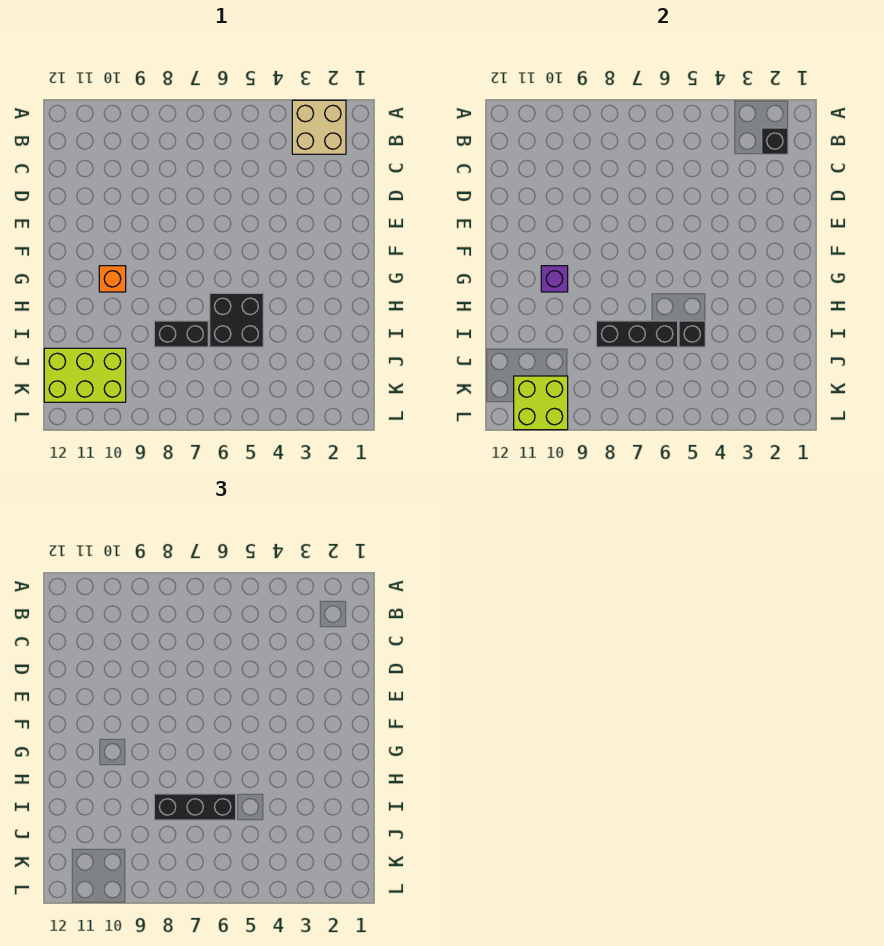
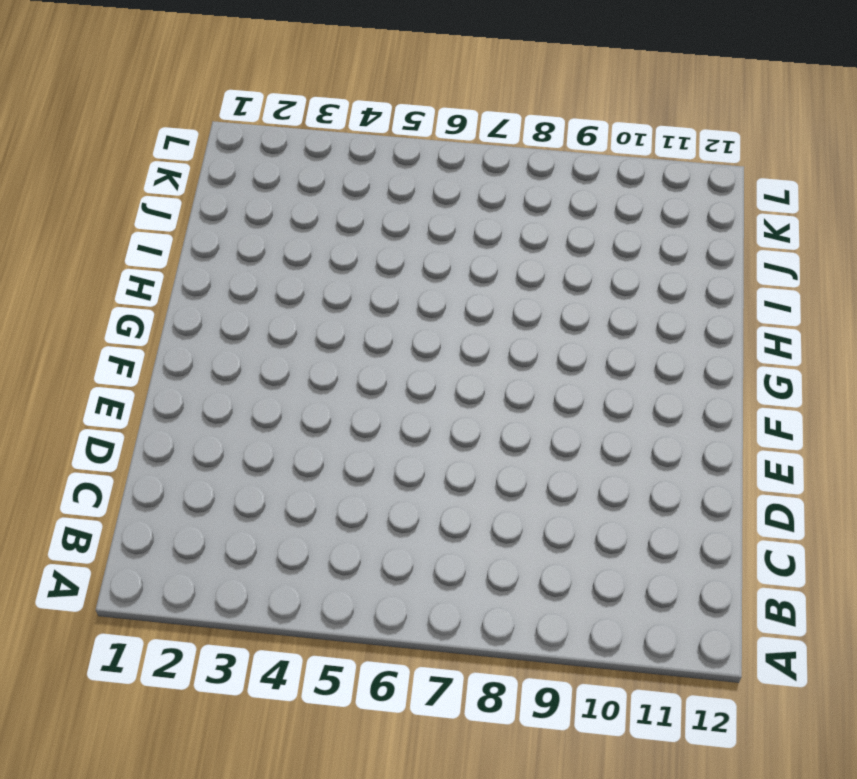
none -> tan brick A2:B3 level 1
none -> orange brick G10 level 1

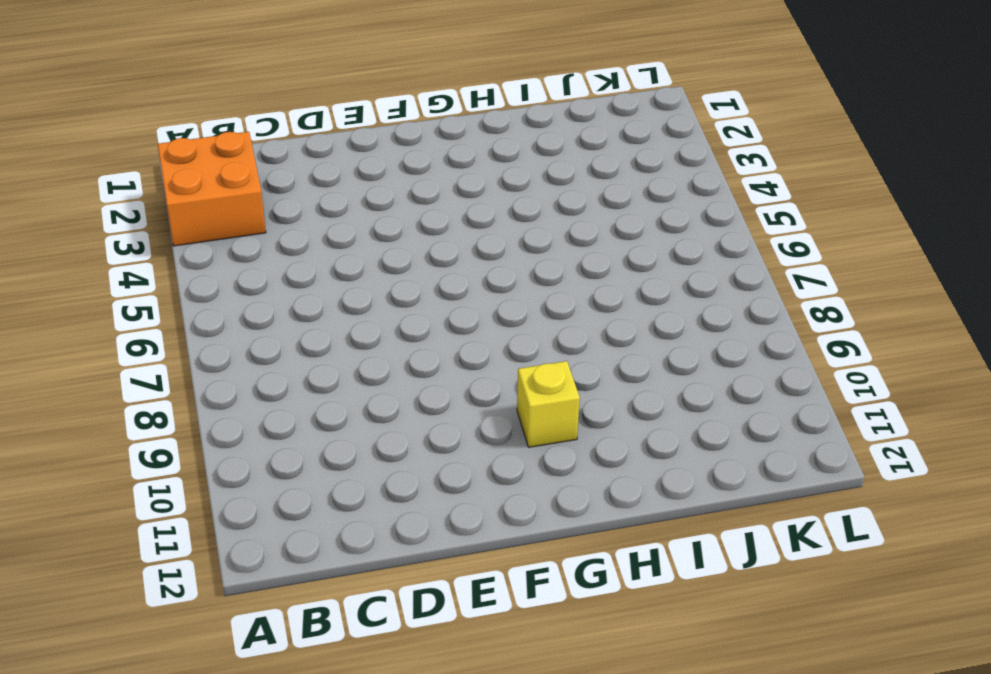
orange brick A2:B3 level 1 -> tan brick A2:B3 level 1
yellow brick G10 level 1 -> orange brick G10 level 1
none -> black brick H5:I6 level 1
none -> black brick I7:I8 level 1

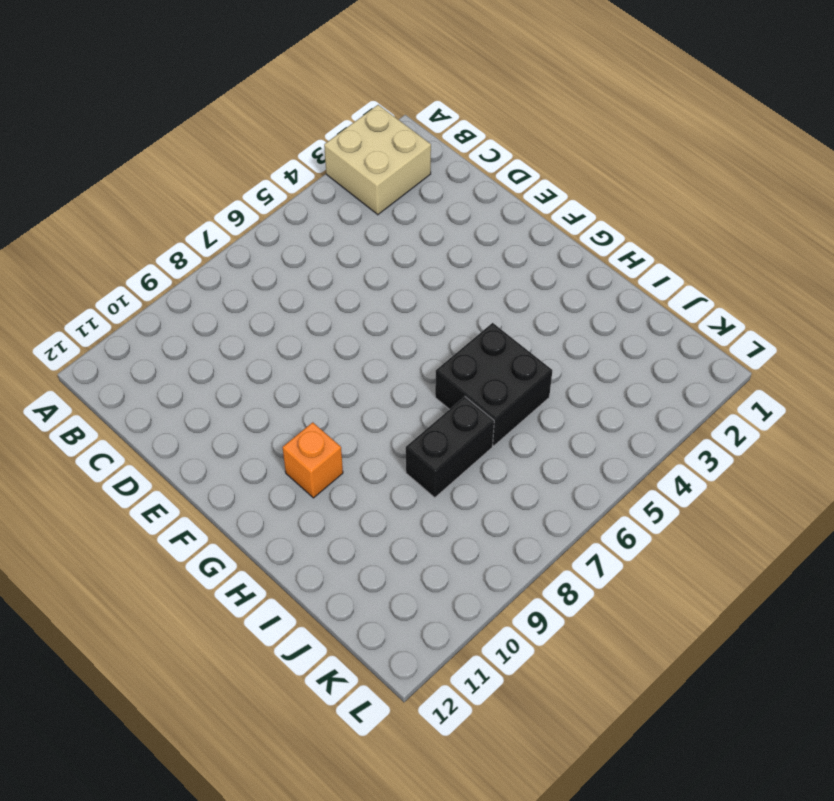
none -> lime brick J10:K12 level 1
none -> black brick B2 level 2

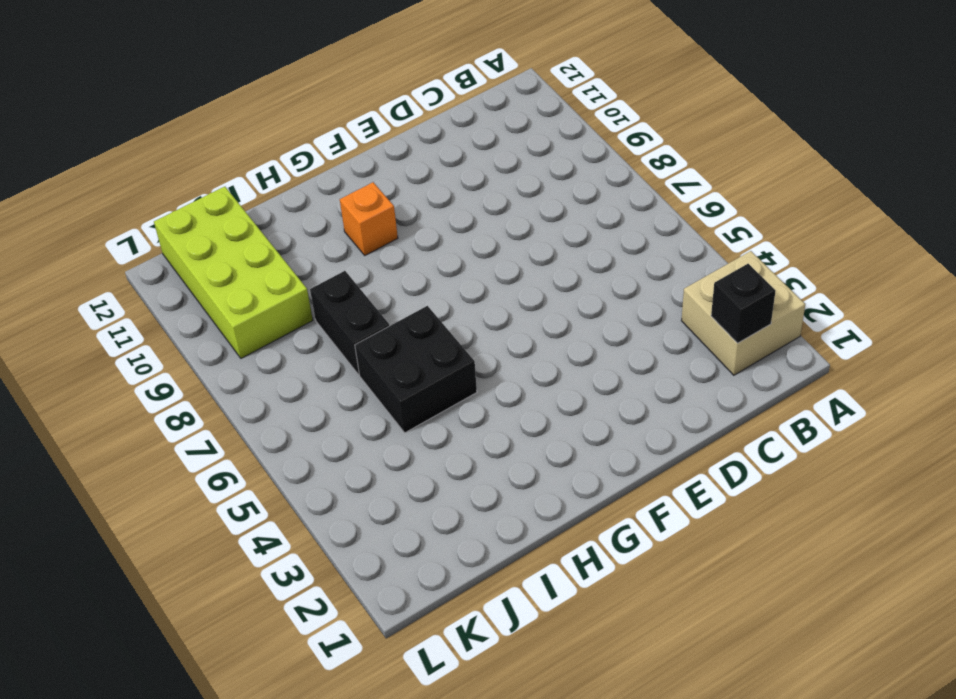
lime brick J9:K12 level 1 -> lime brick J10:K12 level 1
none -> purple brick G10 level 2
none -> black brick I5 level 2

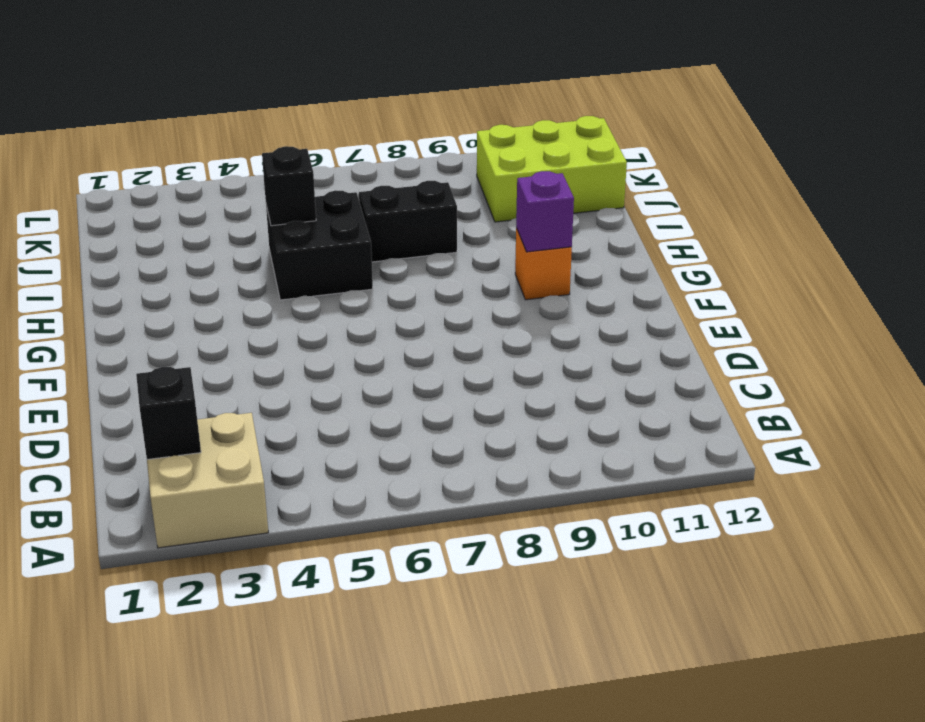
none -> black brick I6:I8 level 2
none -> lime brick K10:L11 level 2

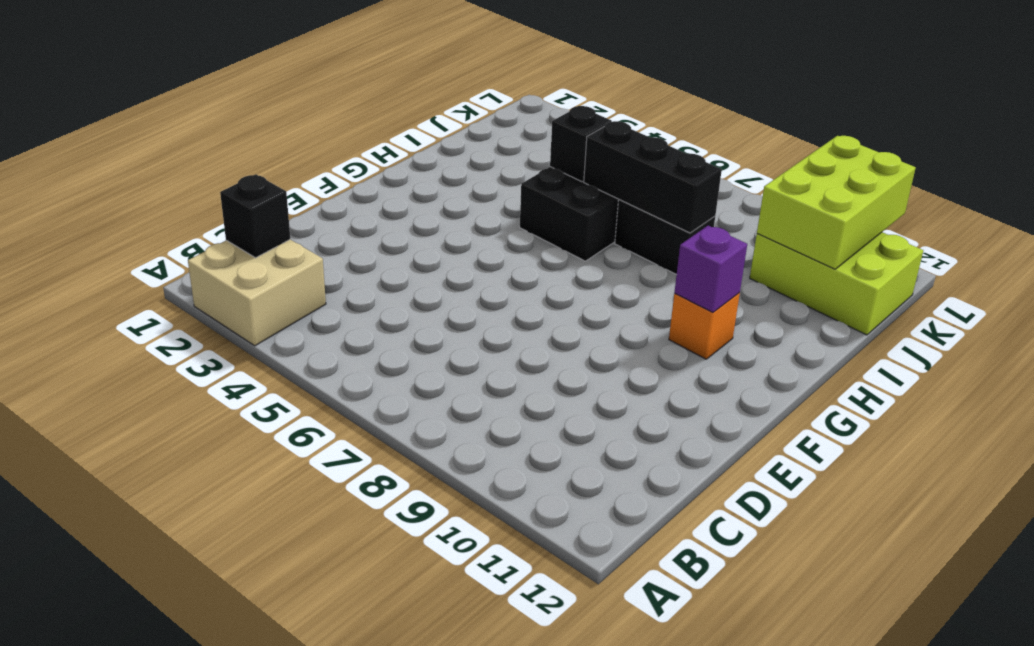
lime brick J10:L11 level 2 -> lime brick K10:L11 level 2
none -> black brick I6:I8 level 3

